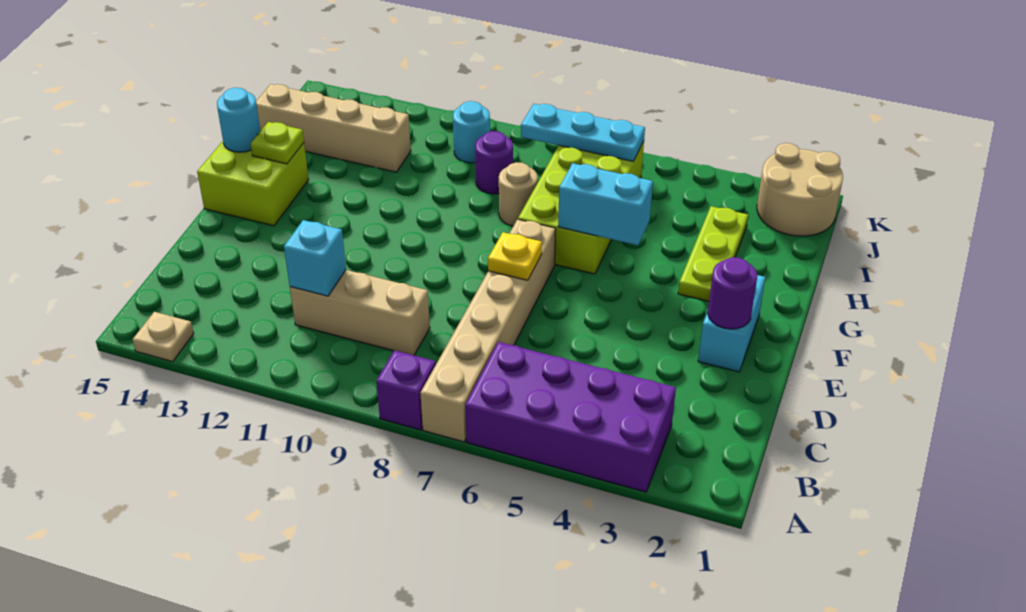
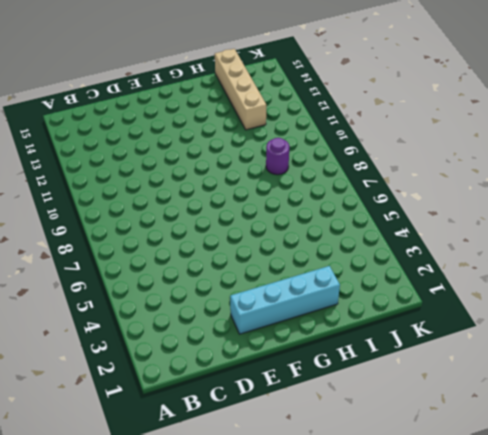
cyan brick E2:H2 level 1 -> cyan brick E2:F2 level 1
none -> purple brick A3:B6 level 1
none -> tan brick A7:F7 level 1
none -> purple brick A8 level 1

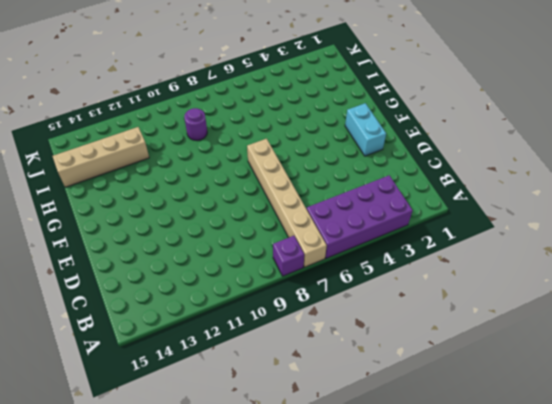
none -> tan plate A14 level 1
none -> tan brick C9:C11 level 1
none -> lime brick F14:G15 level 1

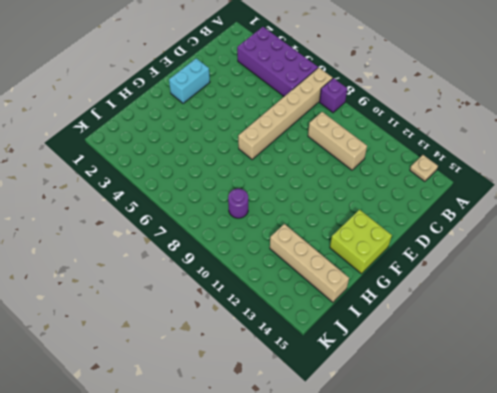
none -> lime plate G3:I3 level 1
none -> lime brick G6:J7 level 1
none -> tan round brick H8 level 1

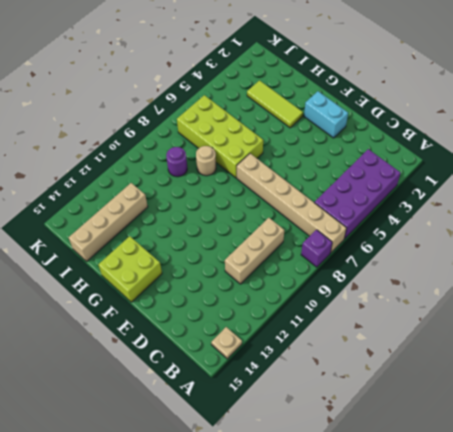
lime tile G3:I3 level 1 -> lime plate G3:I3 level 1
none -> tan round brick J1:K2 level 1
none -> cyan round brick J10 level 1
none -> cyan brick C11 level 2

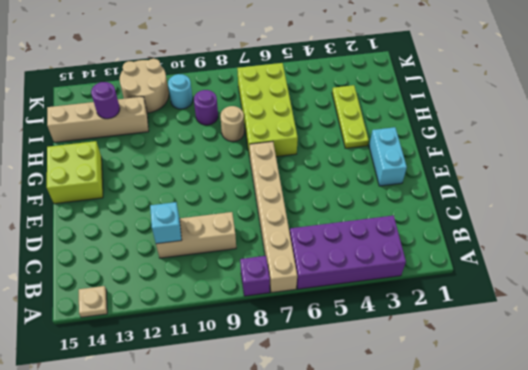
purple round brick I13 level 2 -> purple round brick E2 level 2
tan round brick J11:K12 level 1 -> tan round brick J1:K2 level 1
none -> yellow plate E7 level 2
none -> cyan brick G5:G6 level 2
none -> lime plate G14 level 2

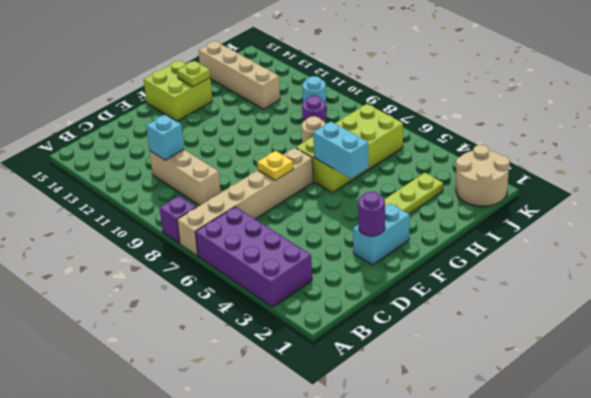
none -> tan plate A14 level 1
none -> cyan round brick G15 level 2
none -> cyan plate J6:J8 level 2

